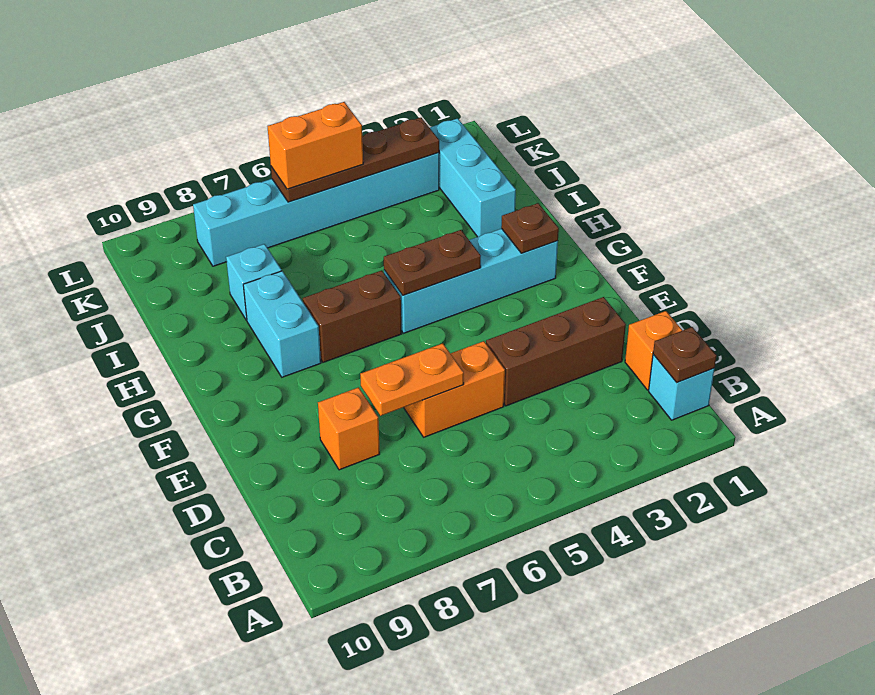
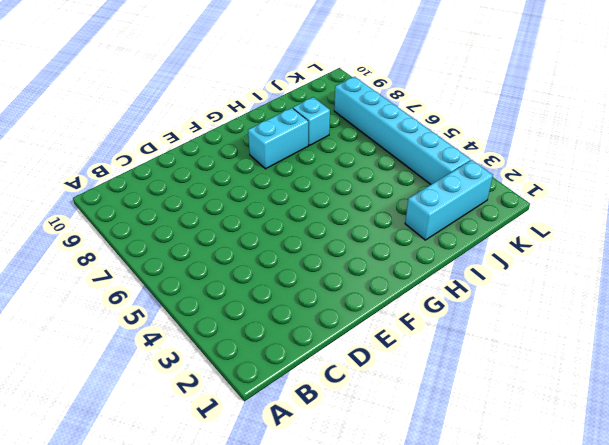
none -> cyan brick B1 level 1
none -> orange brick C1 level 1
none -> brown brick D2:D4 level 1

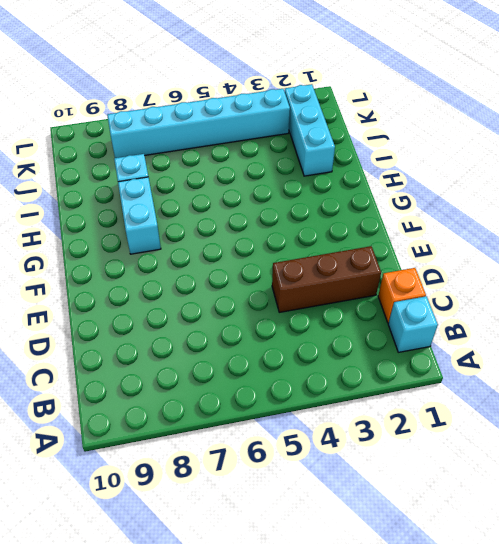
none -> orange brick D5:D6 level 1
none -> orange brick D8 level 1
none -> cyan brick G2:G5 level 1

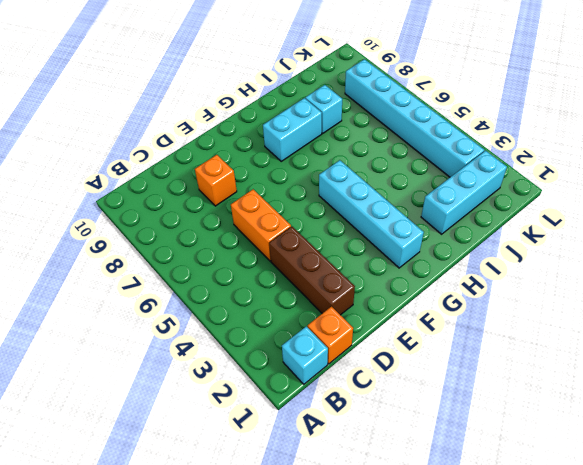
none -> brown brick G6:G7 level 1
none -> brown plate B1 level 2
none -> orange plate D6:D7 level 2

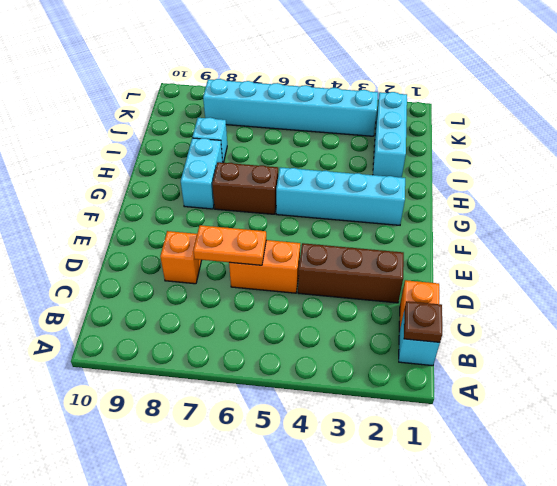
none -> brown plate G2 level 2
none -> brown plate G4:G5 level 2
none -> brown plate K3:K6 level 2

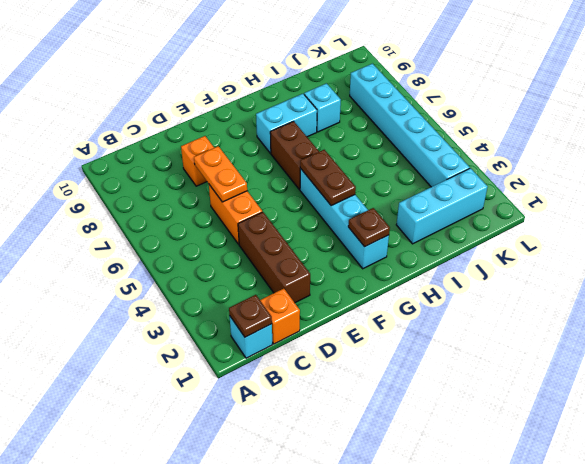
none -> brown plate K3:K6 level 2
none -> orange brick K5:K6 level 3

